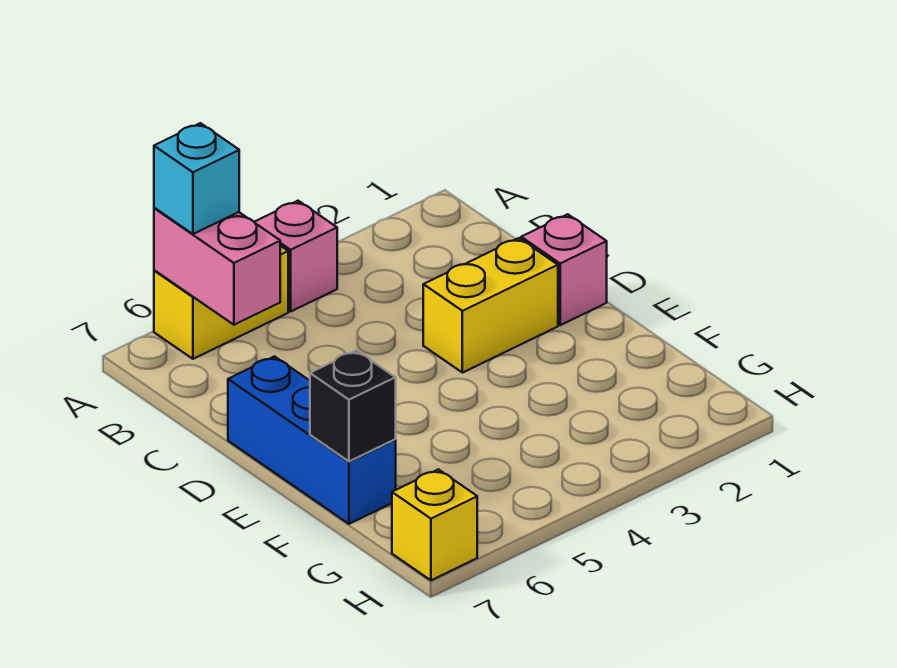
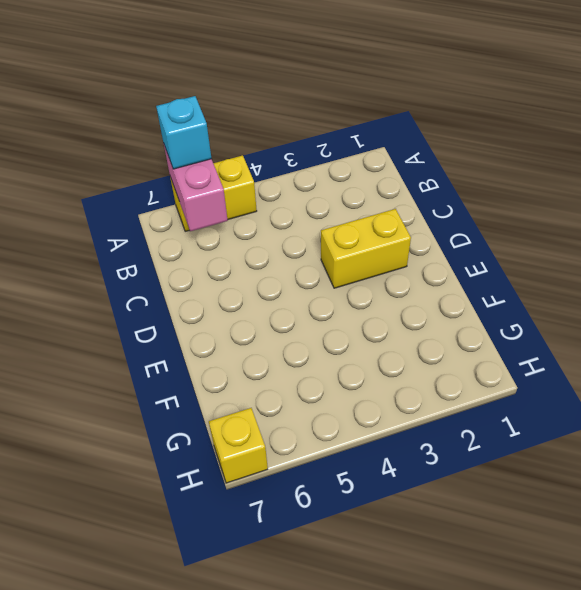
none -> pink brick A4 level 1
none -> pink brick D1 level 1

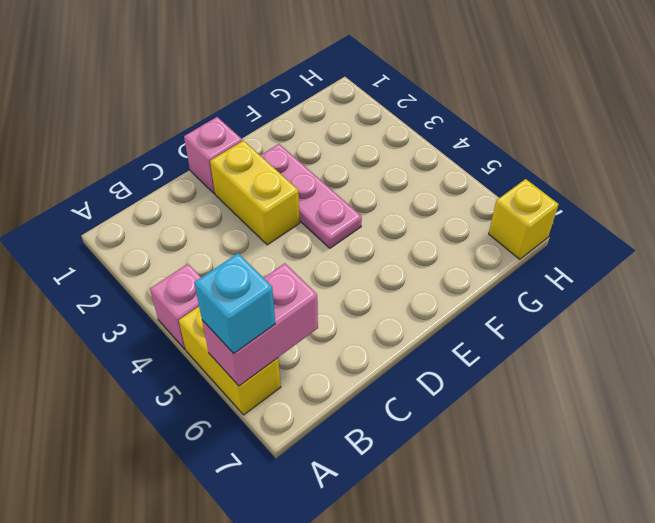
pink plate E2:E4 level 1 -> none
none -> blue brick D7:F7 level 1
none -> black brick F7 level 2

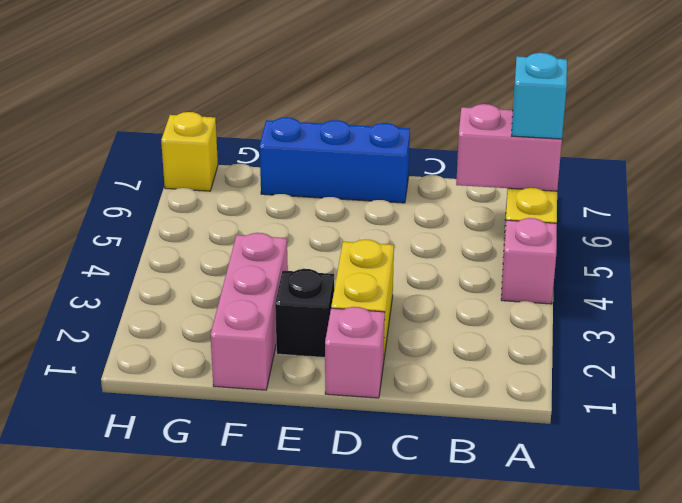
black brick E2 level 1 -> black brick F7 level 2
pink brick F1:F3 level 1 -> none

